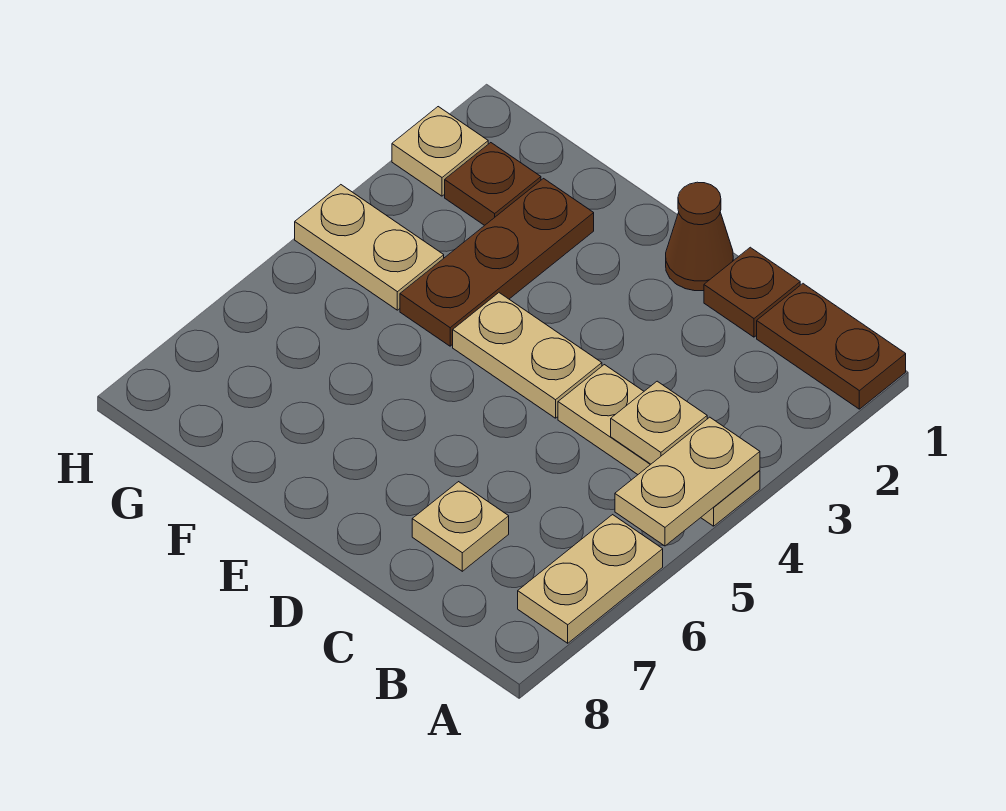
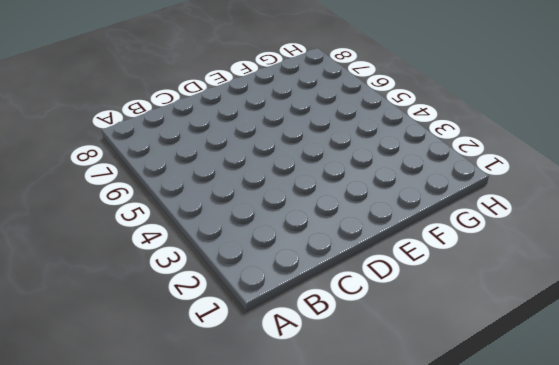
none -> brown plate A1:B1 level 1
none -> tan plate A4:C4 level 1
none -> tan plate A6:A7 level 1

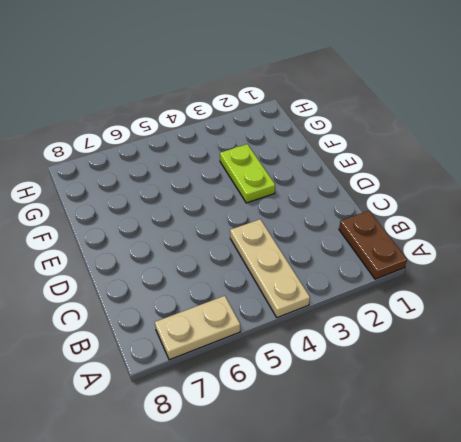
lime plate E3:F3 level 1 -> brown plate F2:F4 level 1
none -> brown plate C1 level 1
none -> tan plate C7 level 1
none -> brown cone D1 level 1

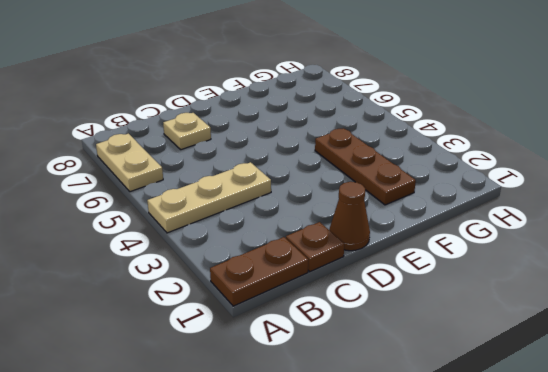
none -> tan plate D4:E4 level 1
none -> brown plate G2 level 1
none -> tan plate G4:H4 level 1

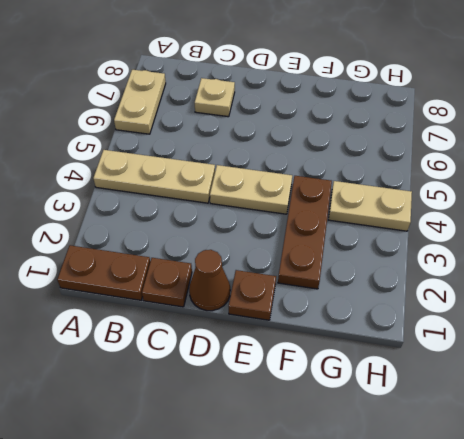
brown plate E1 level 1 -> brown plate G2 level 1
none -> tan plate H2 level 1
none -> tan plate A4:A5 level 2
none -> tan plate B4 level 2

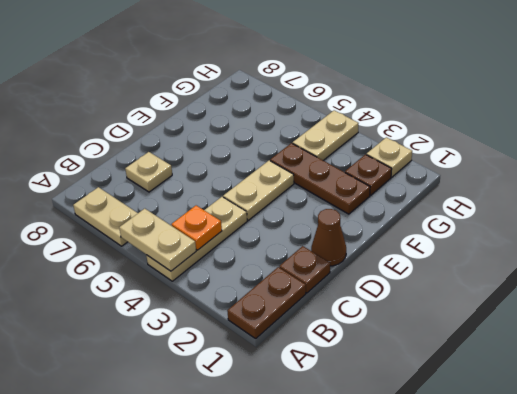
orange plate B4 level 2 -> tan plate B4 level 2

